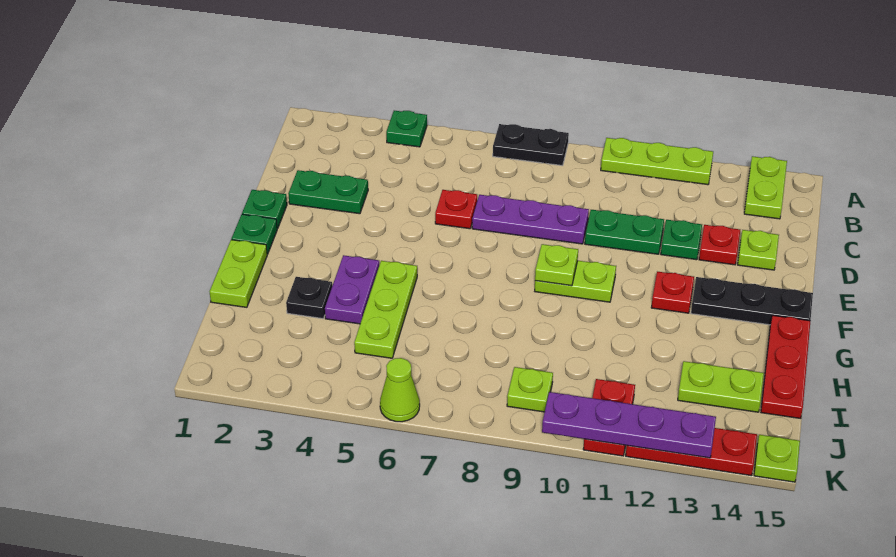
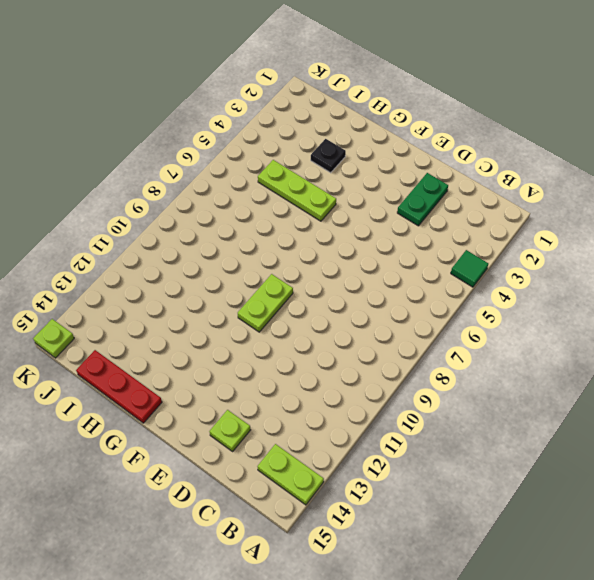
green tile A4 level 1 -> green plate A4 level 1
none -> black plate A7:A8 level 1
none -> lime plate A10:A12 level 1
none -> red plate D6 level 1

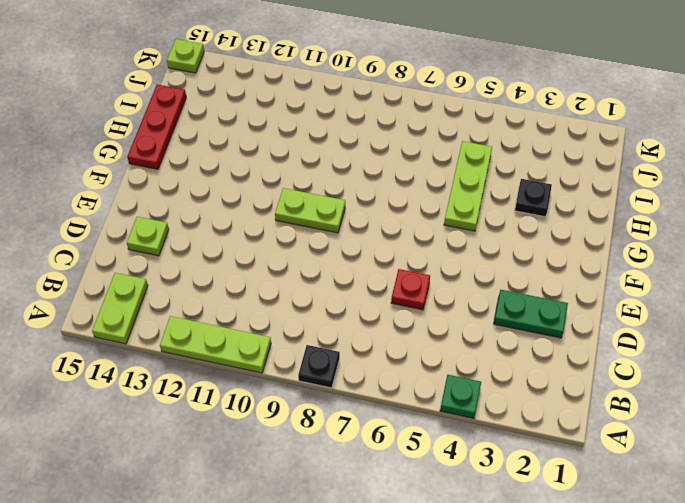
black plate A8 level 1 -> black plate A7:A8 level 1
none -> purple plate D7:D9 level 1
none -> green plate D10:D11 level 1
none -> green plate D12 level 1

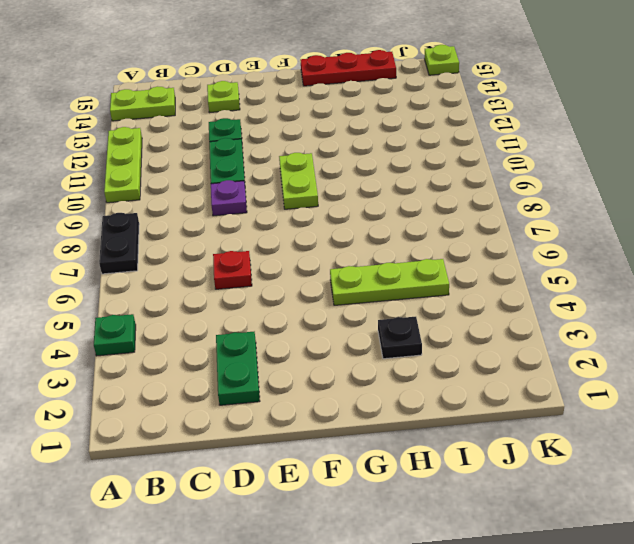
purple plate D9 level 1 -> purple plate D7:D9 level 1
none -> red plate D13 level 1
none -> green plate E1 level 1
none -> green plate F1 level 1

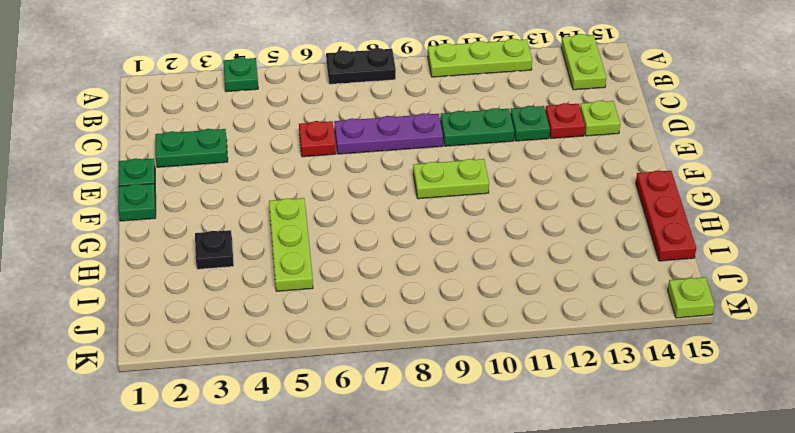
none -> red plate F12 level 1
none -> black plate F13:F15 level 1
none -> lime plate G1:H1 level 1

